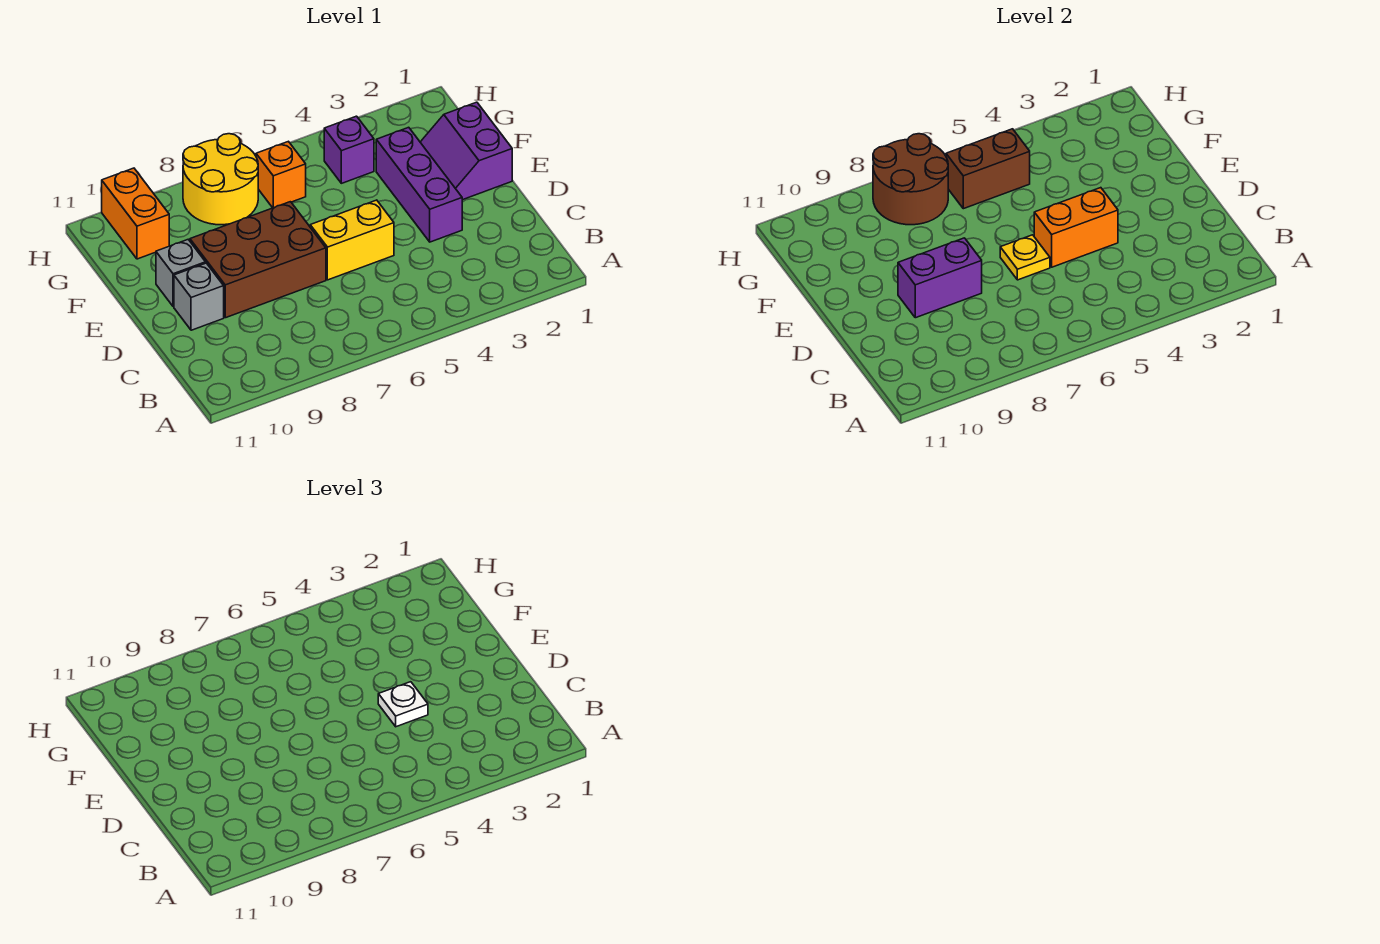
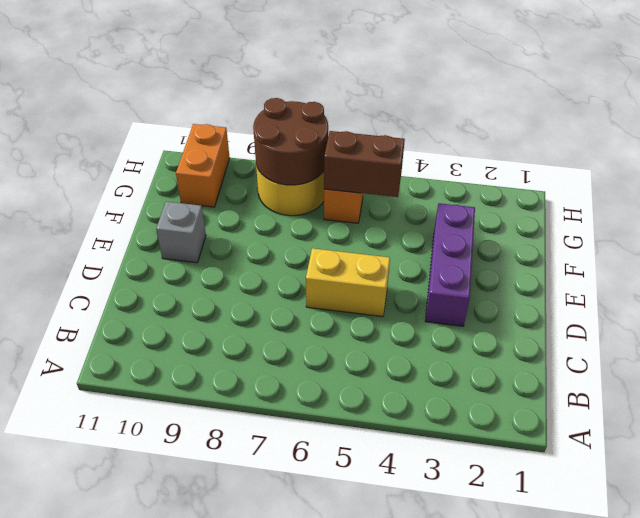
none -> brown brick D7:E9 level 1
none -> grey brick D10 level 1
none -> purple slope E1:F2 level 1 top 1

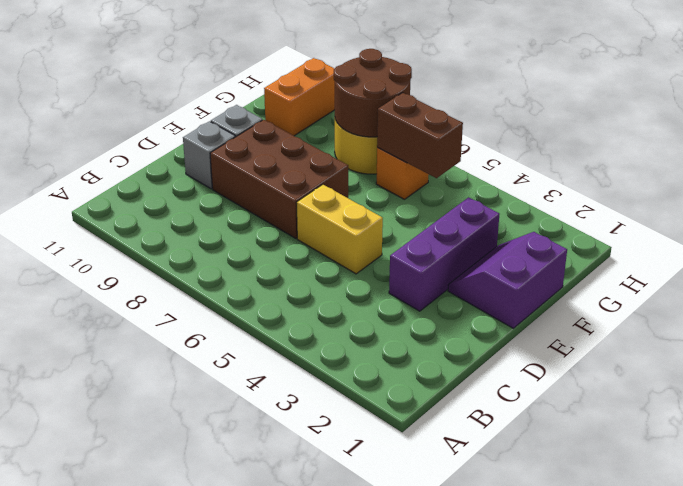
none -> purple brick G4 level 1
none -> orange brick D4:D5 level 2
none -> yellow plate D6 level 2

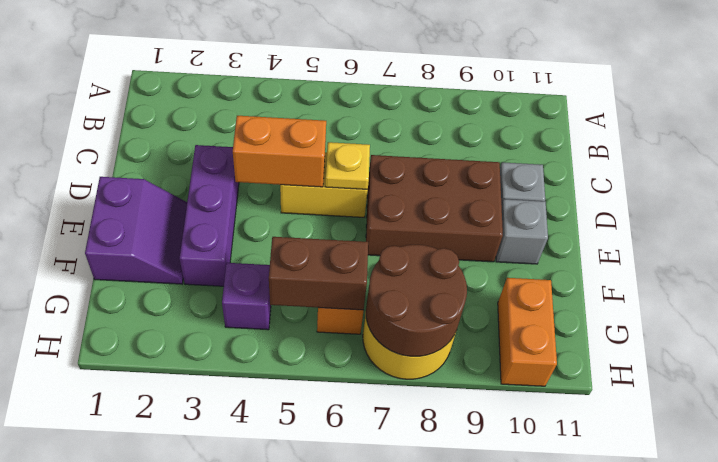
none -> purple brick D8:D9 level 2
none -> white plate D4 level 3

